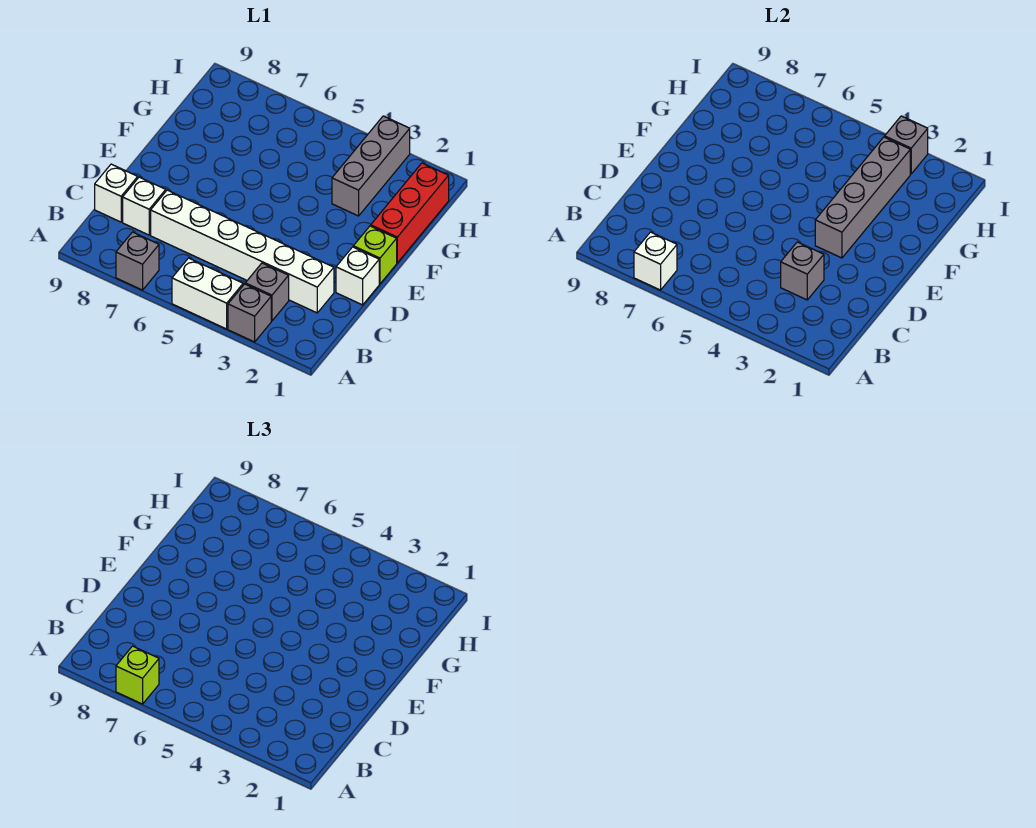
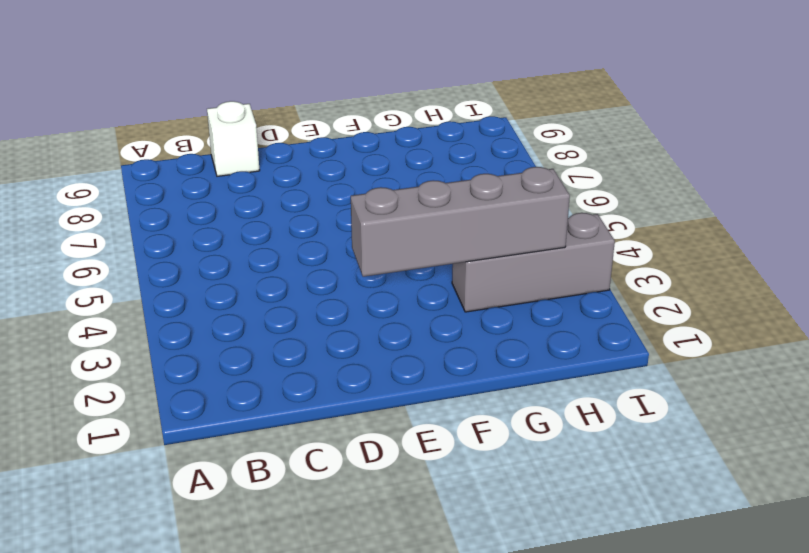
none -> grey brick A3 level 1
none -> white brick A4:A5 level 1
none -> grey brick A7 level 1

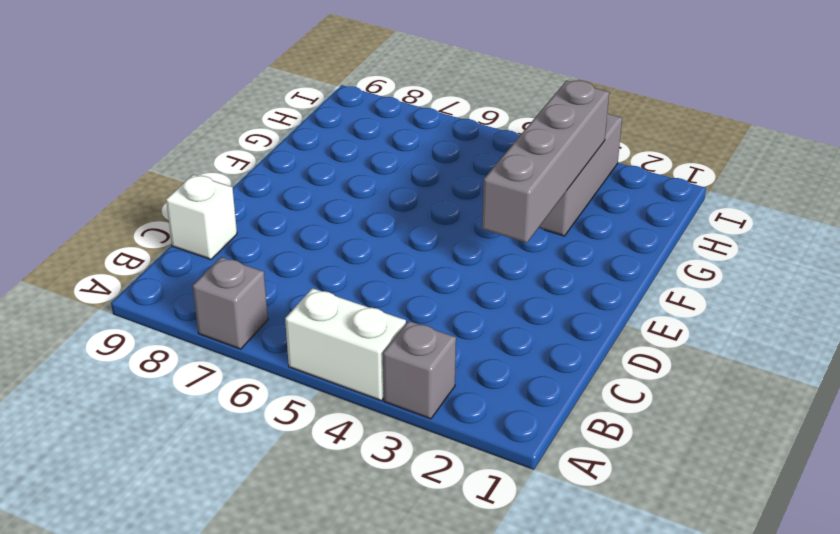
none -> grey brick B3 level 1
none -> white brick C2:C7 level 1
none -> white brick C8 level 1

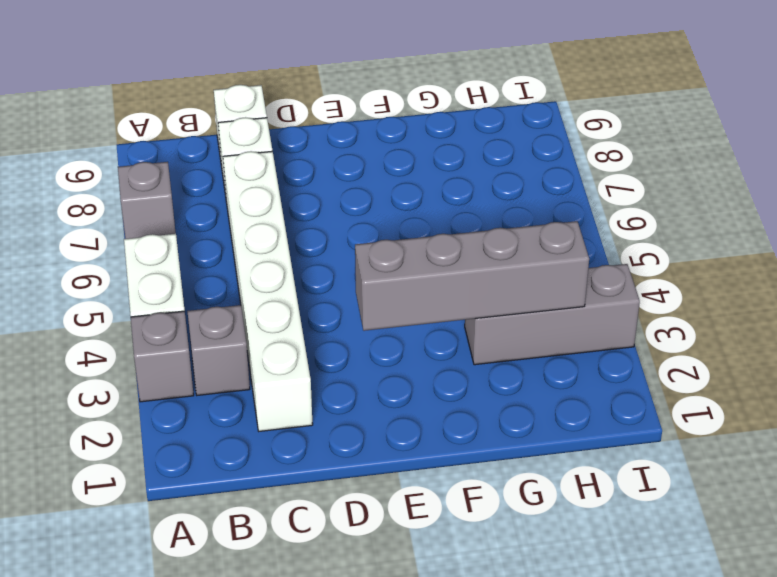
none -> white brick D1 level 1
none -> lime brick E1 level 1
none -> red brick F1:H1 level 1

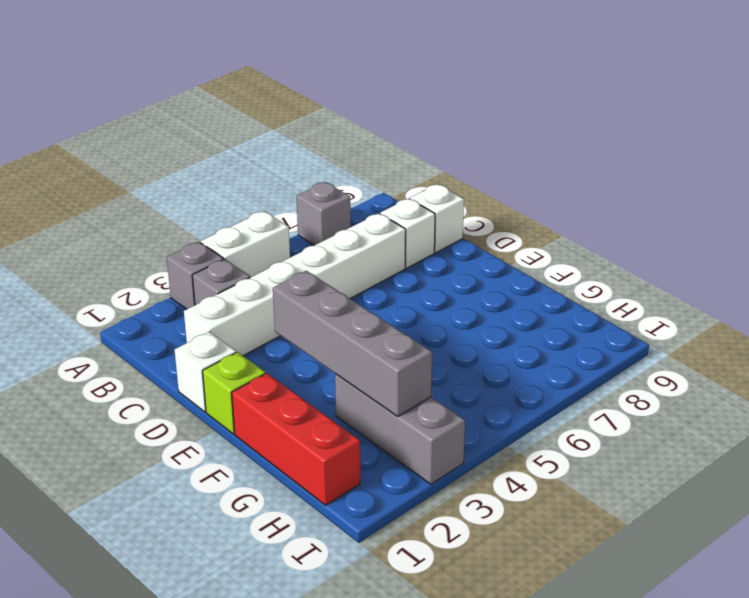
none -> white brick A7 level 2
none -> grey brick C3 level 2
none -> grey brick I3 level 2

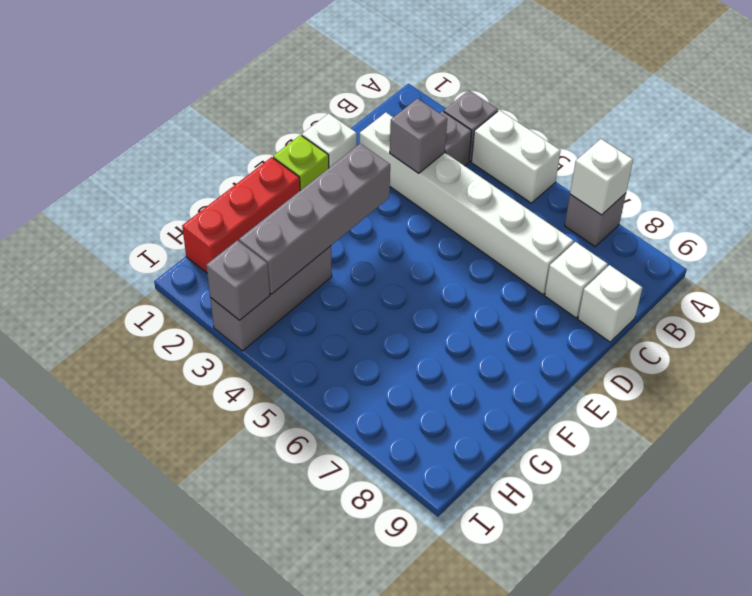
none -> lime brick A7 level 3

